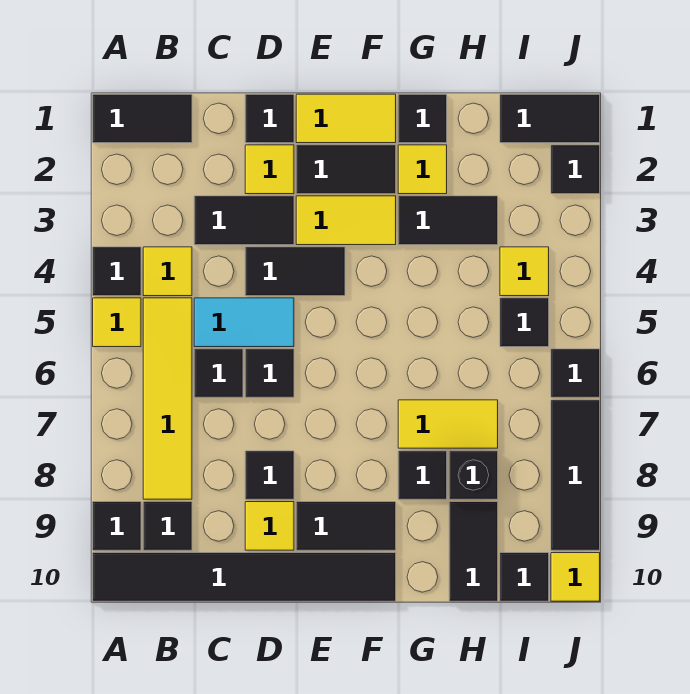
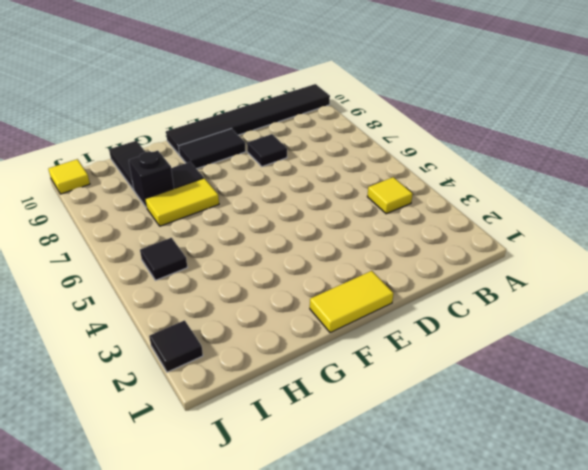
none -> black tile A1:B1 level 1
none -> black tile A4 level 1
none -> yellow tile A5 level 1
none -> black tile A9 level 1

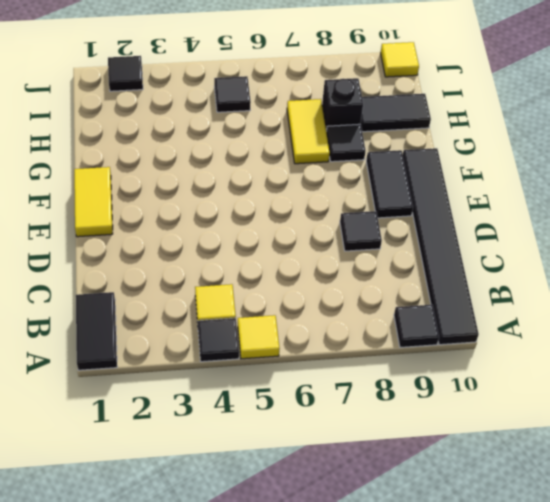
none -> yellow tile B5:B8 level 1
none -> black tile B9 level 1
none -> black tile C3:D3 level 1
none -> cyan tile C5:D5 level 1

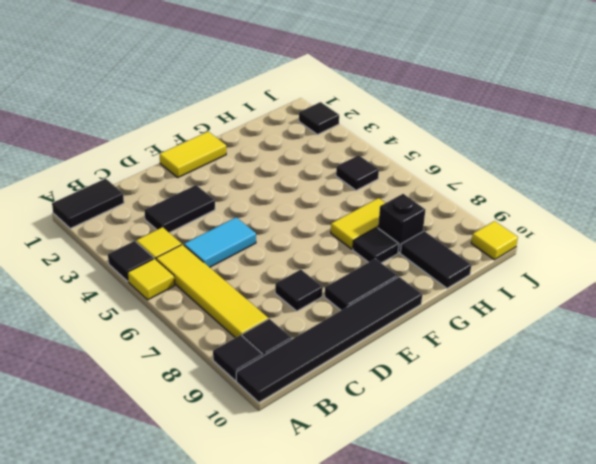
none -> black tile C6 level 1
none -> black tile D1 level 1
none -> yellow tile D2 level 1
none -> black tile D4:E4 level 1

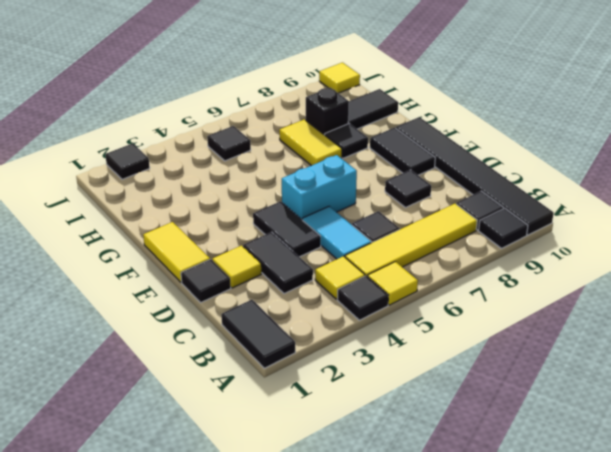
cyan brick E5:E6 level 1 -> none
none -> black tile D6 level 1
none -> yellow tile D9 level 1
none -> black tile E2:F2 level 1
none -> yellow tile E3:F3 level 1

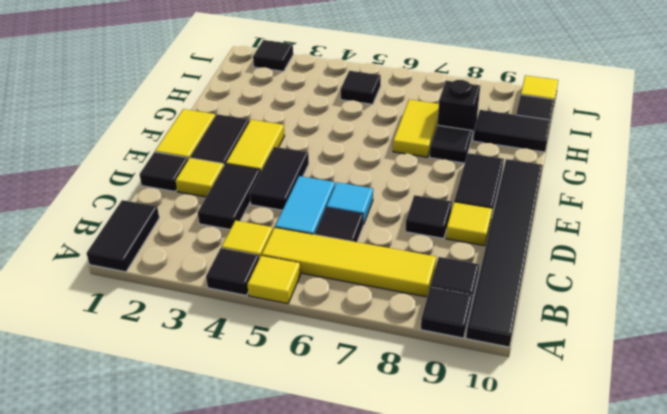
cyan tile D6 level 1 -> black tile D6 level 1
none -> black tile G1 level 1
none -> yellow tile G2 level 1
none -> black tile G3:H3 level 1
none -> black tile I1:J1 level 1

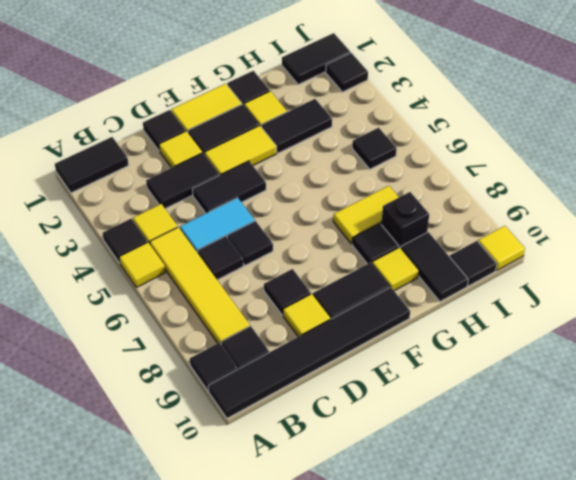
yellow tile G9 level 1 -> yellow tile I4 level 1
none -> black tile J6 level 1
none -> black tile J7:J9 level 1

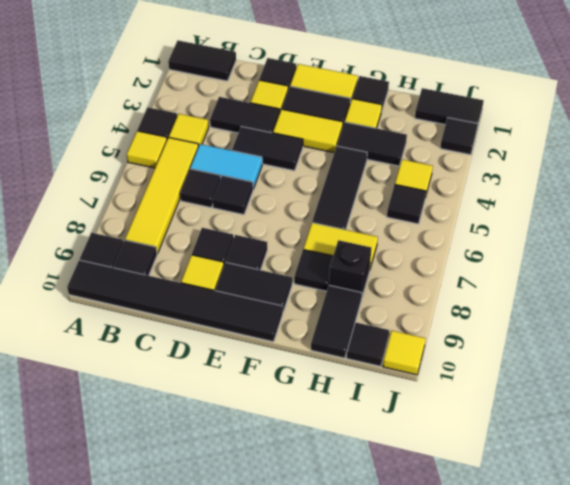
black tile E8 level 1 -> black tile J6 level 1
black tile G4:G6 level 1 -> black tile J7:J9 level 1

